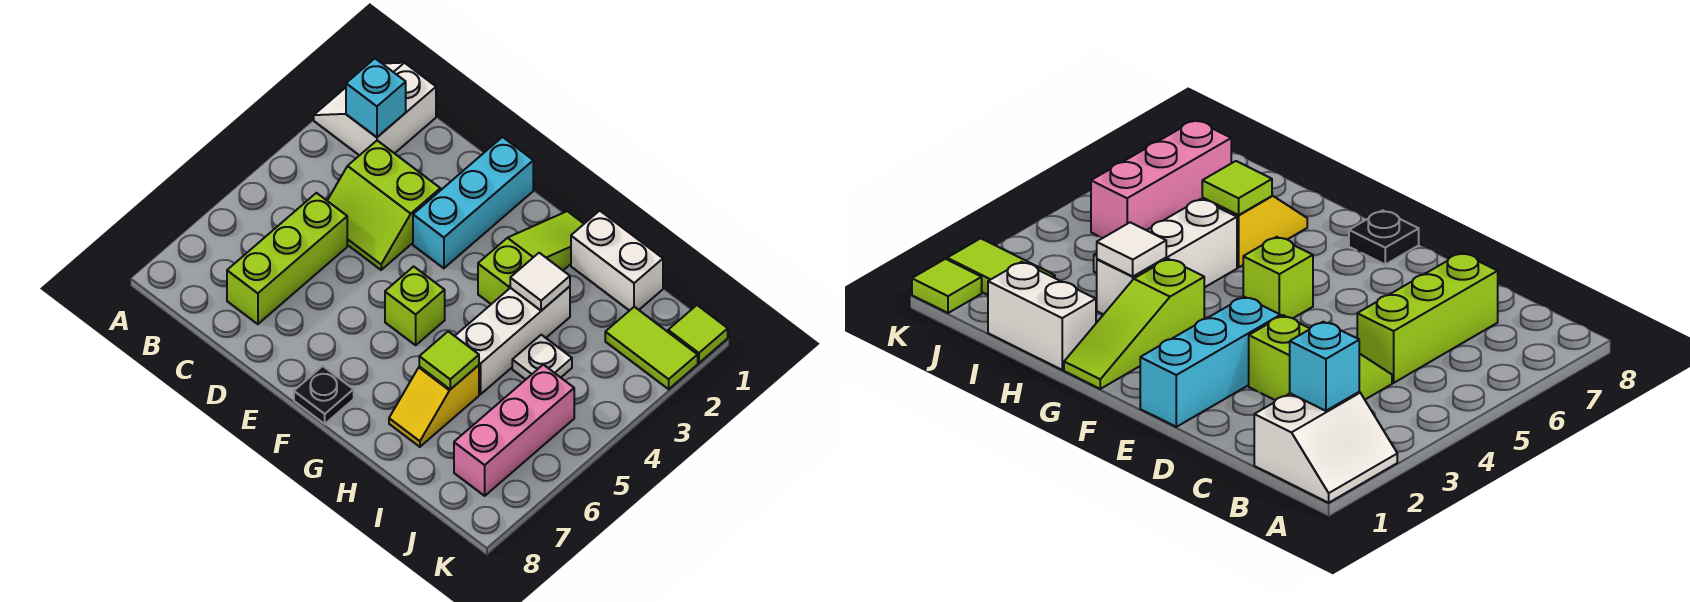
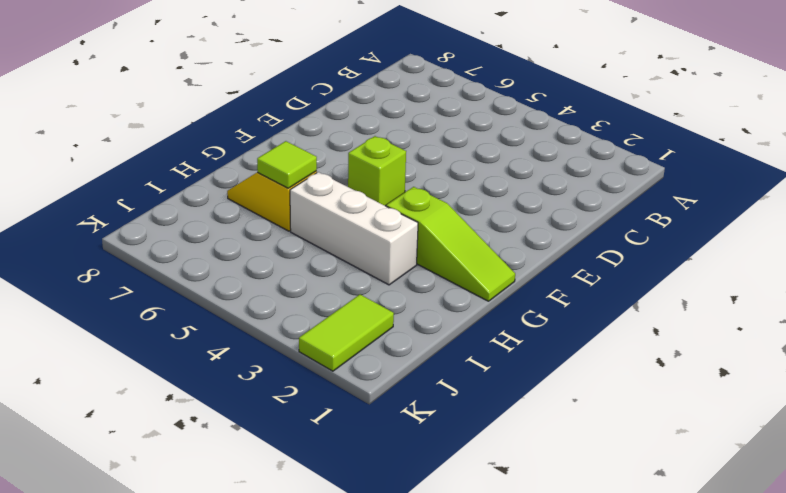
none -> white slope A1:B2 level 1 top B
none -> lime slope C3:D4 level 1 top 3
none -> lime brick C5:C7 level 1

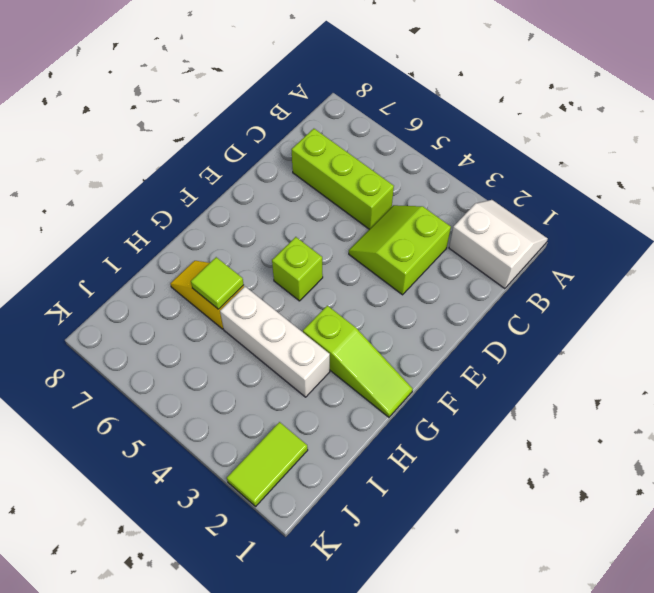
none -> cyan brick E1:E3 level 1
none -> black plate F8 level 1
none -> white brick H1:I1 level 1

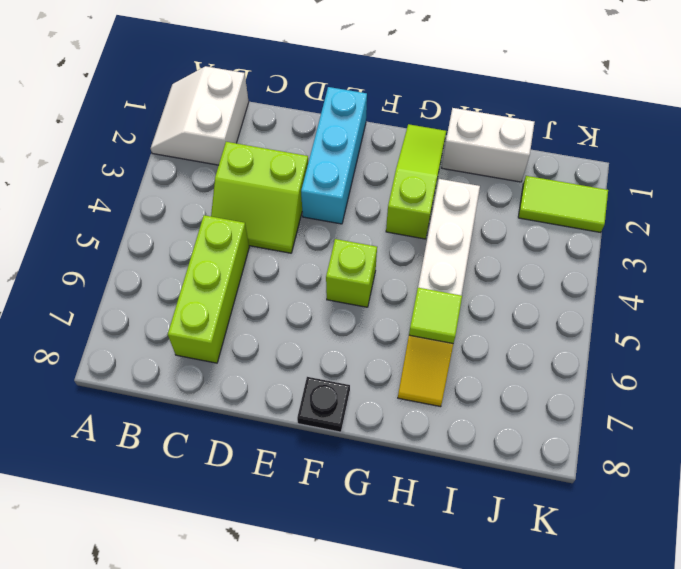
none -> white plate I4 level 1
none -> pink brick J5:J7 level 1
none -> lime tile K1 level 1

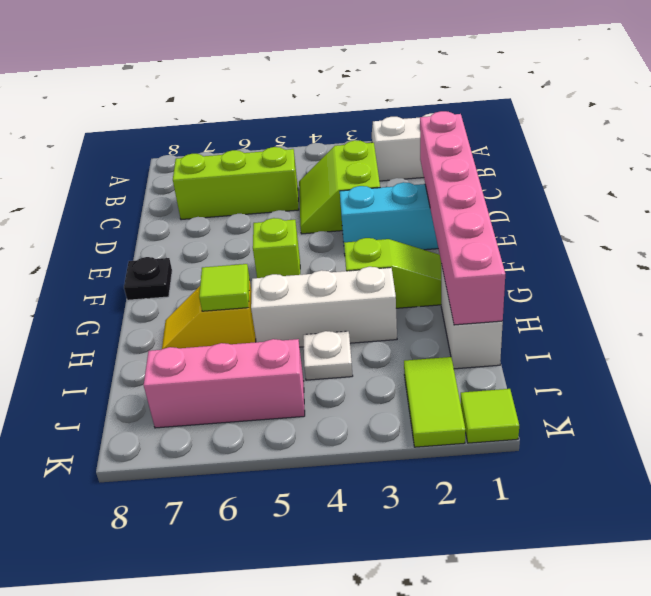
pink brick D1:I1 level 2 -> none
none -> cyan brick B2 level 2
none -> white tile H3 level 2

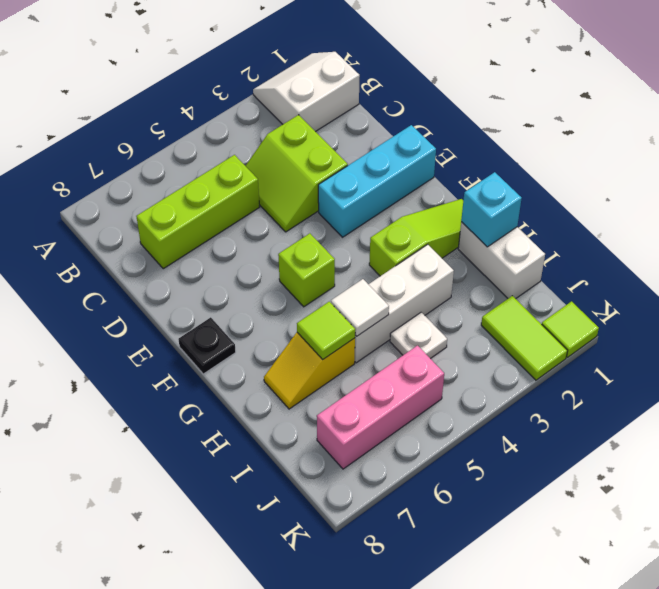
cyan brick H1 level 2 -> cyan brick B2 level 2
white tile H5 level 2 -> white tile H3 level 2

